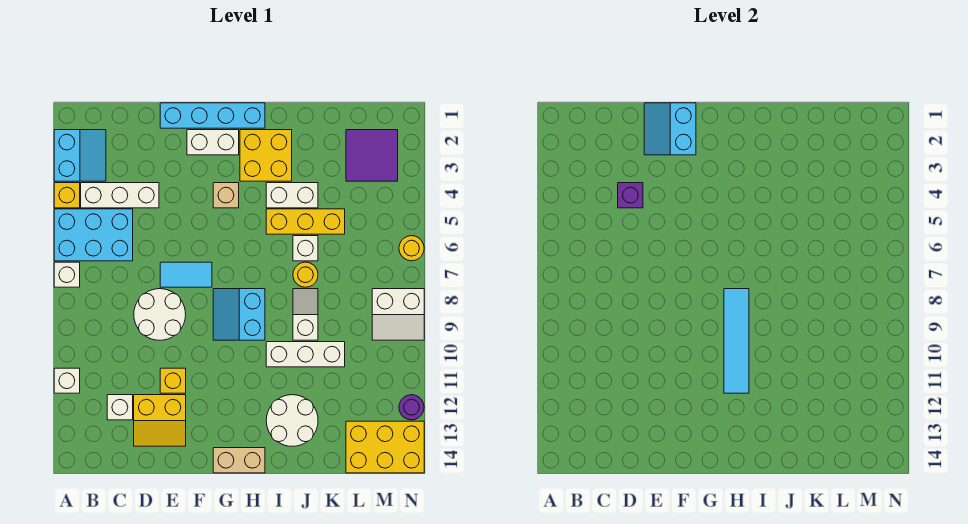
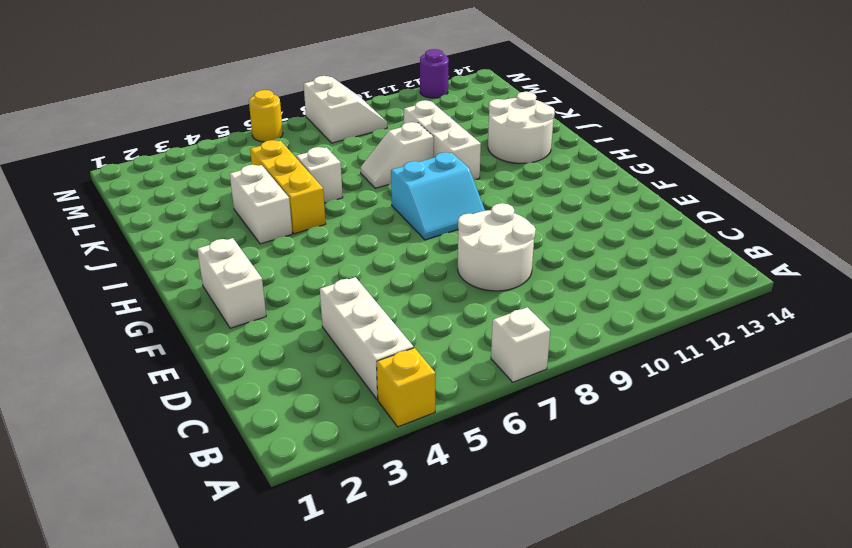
none -> cyan slope A2:B3 level 1 top A
none -> cyan brick A5:C6 level 1
none -> white brick A11 level 1
none -> white brick C12 level 1

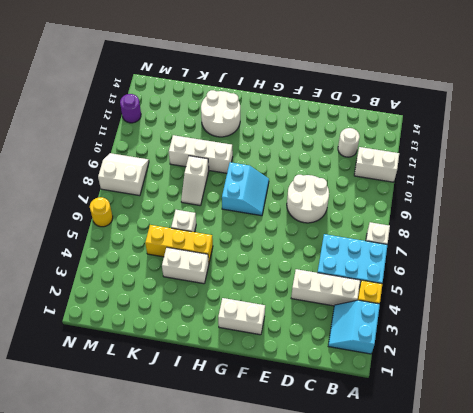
white brick A11:B11 level 1 -> white brick A11 level 1
white round brick C12 level 1 -> white brick C12 level 1
none -> yellow slope D12:E13 level 1 top 12
none -> cyan brick E1:H1 level 1
none -> cyan tile E7:F7 level 1
none -> yellow brick E11 level 1

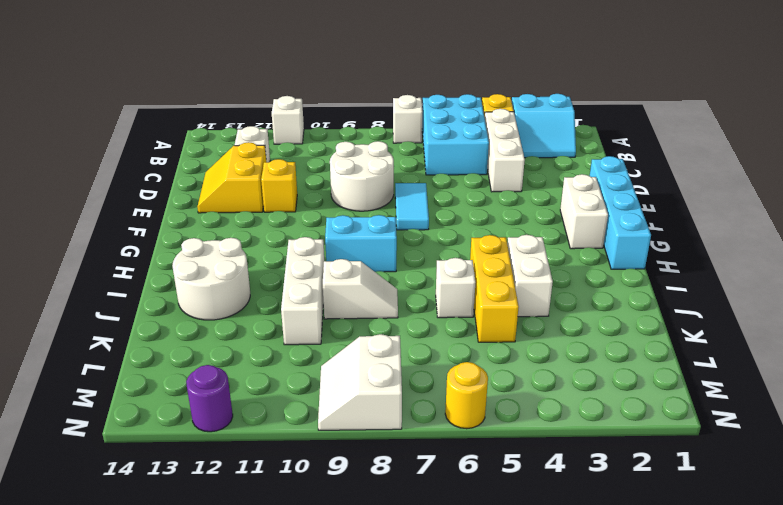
none -> tan brick G4 level 1
none -> tan brick G14:H14 level 1
none -> yellow brick H2:I3 level 1
none -> yellow round brick J7 level 1

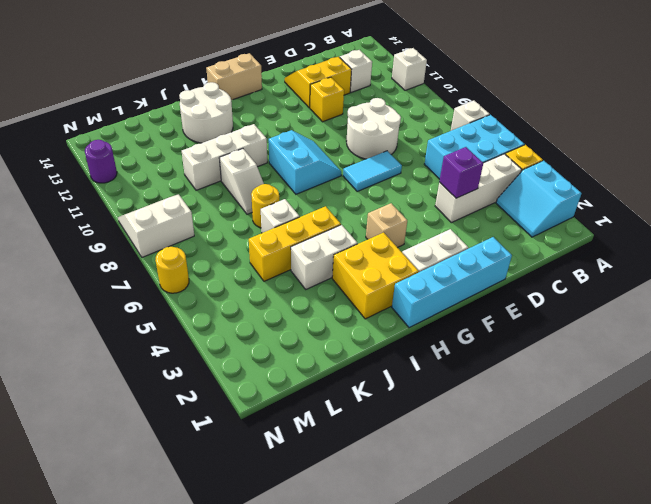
none -> purple tile L2:M3 level 1
none -> yellow brick L13:N14 level 1
none -> cyan slope E1:F2 level 2 top F
none -> cyan tile H8:H11 level 2

